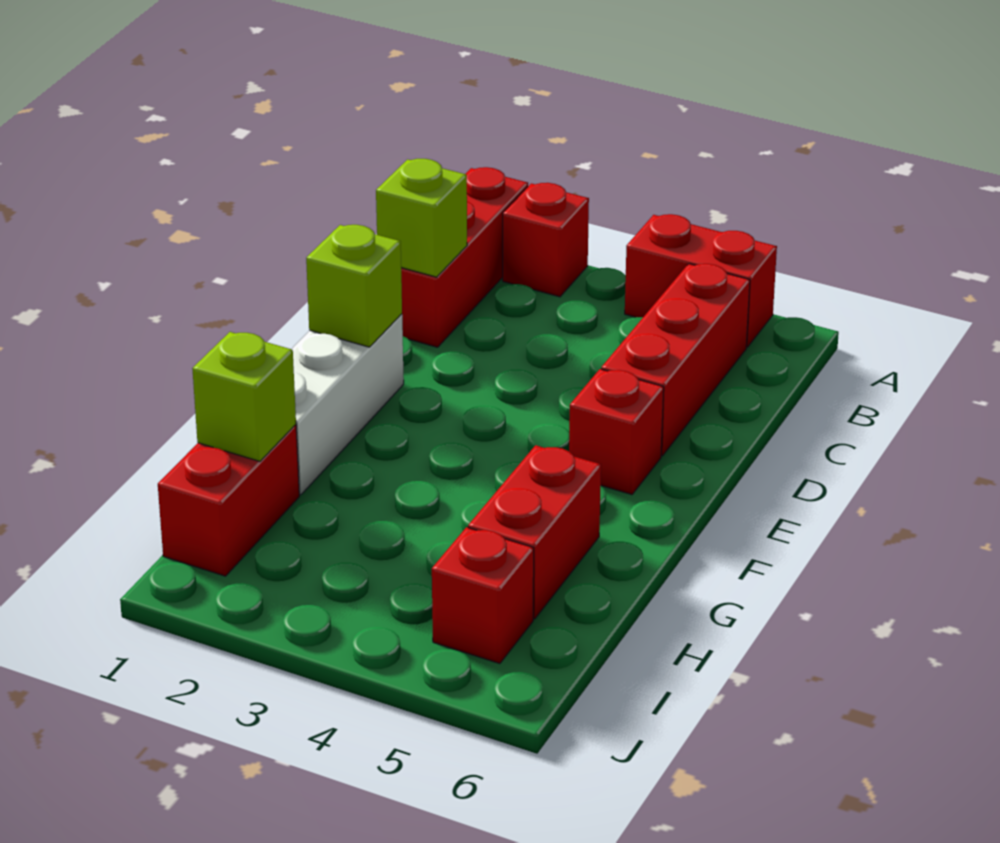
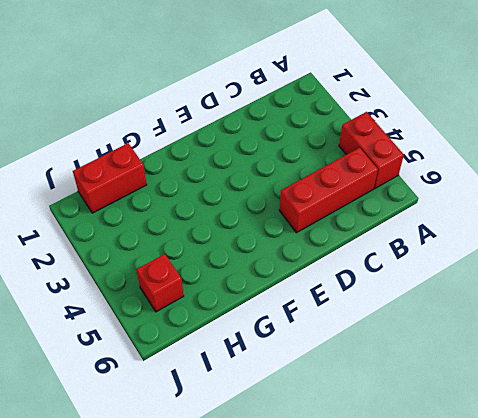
none -> red brick A1:C1 level 1
none -> red brick A2 level 1
none -> white brick E1:G1 level 1

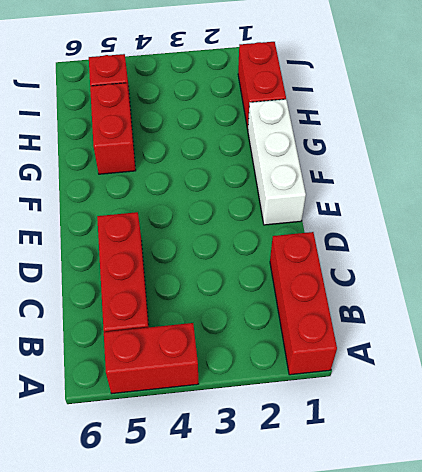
none -> red brick A2 level 1
none -> red brick E5 level 1
none -> lime brick C1 level 2

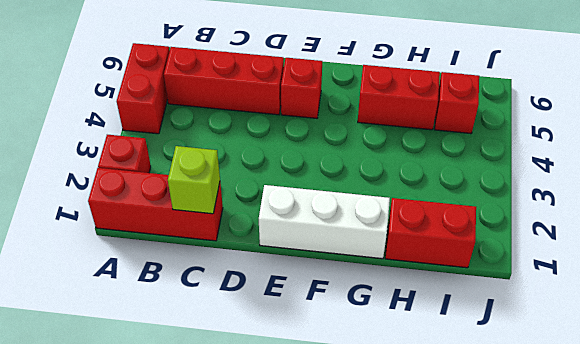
none -> lime brick E1 level 2
none -> lime brick H1 level 2

